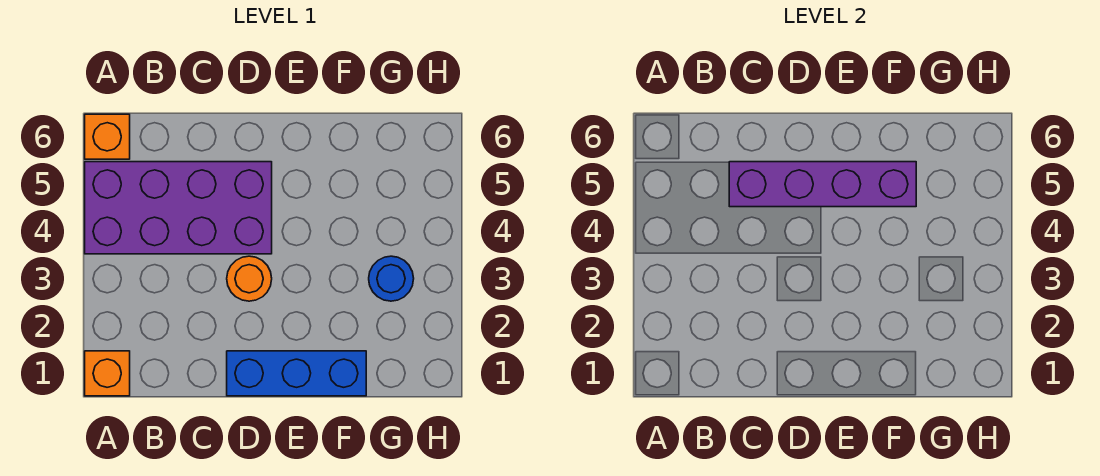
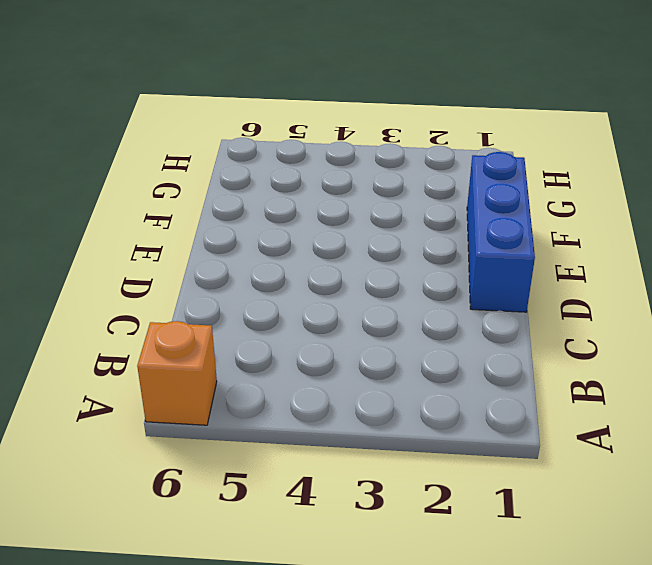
none -> orange brick A1 level 1
none -> purple brick A4:D5 level 1

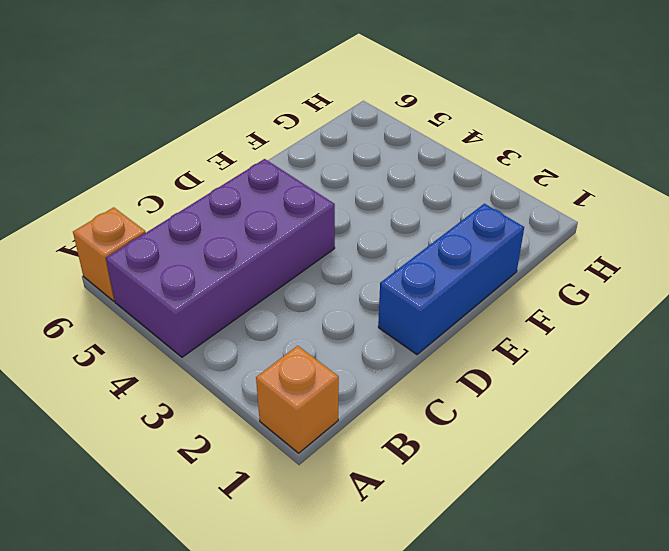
none -> orange round brick D3 level 1
none -> blue round brick G3 level 1

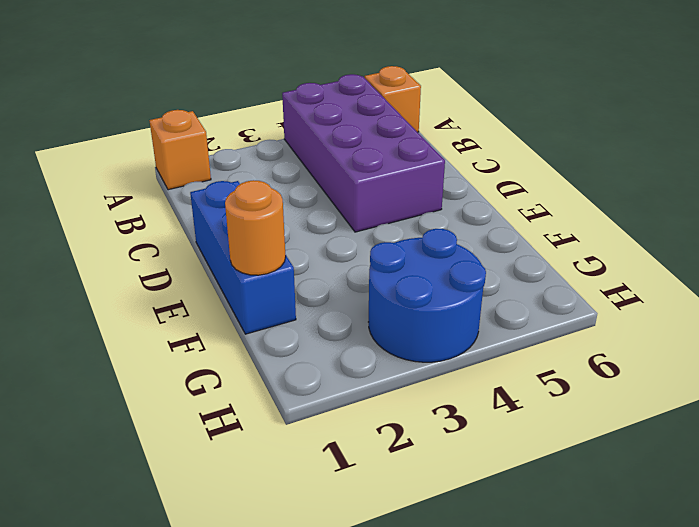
orange round brick F1 level 2 -> orange round brick D3 level 1
blue round brick G3:H4 level 1 -> blue round brick G3 level 1
none -> purple brick C5:F5 level 2

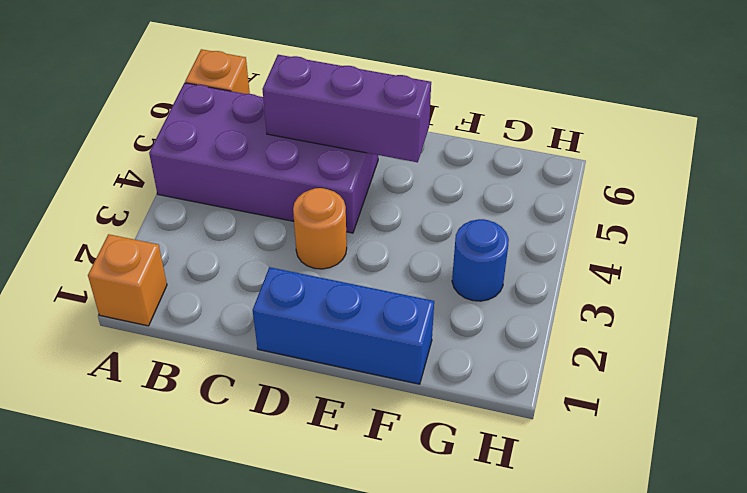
purple brick C5:E5 level 2 -> purple brick C5:F5 level 2

